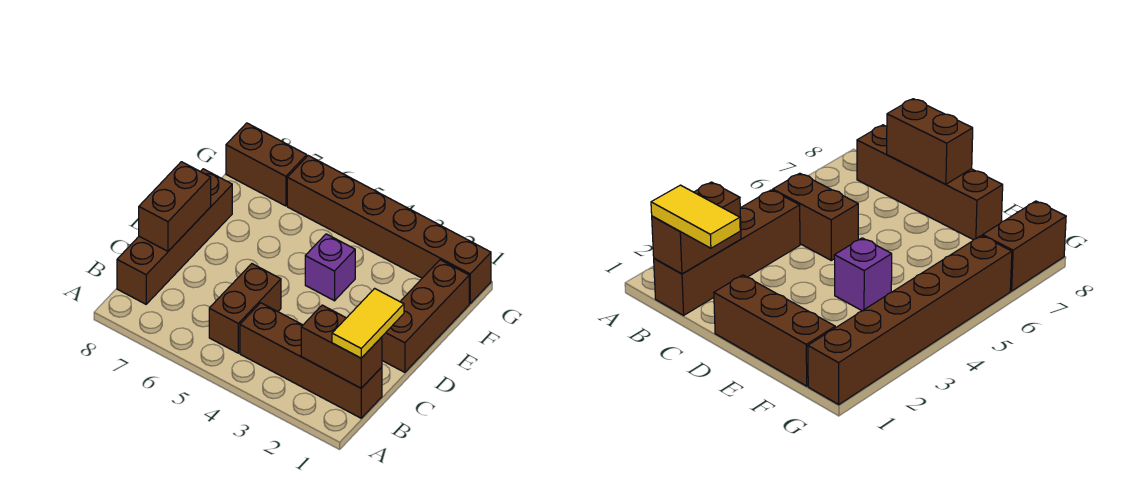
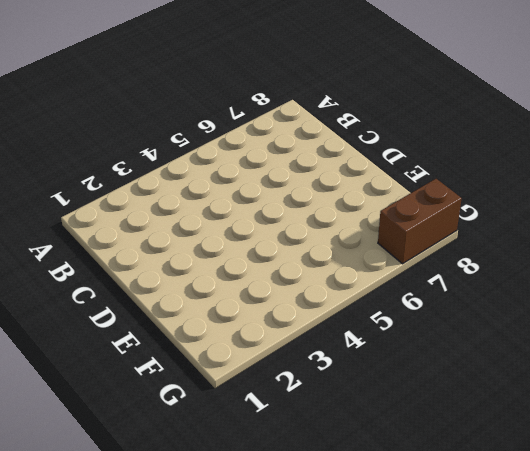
none -> brown brick B1:B4 level 1
none -> brown brick B5:C5 level 1

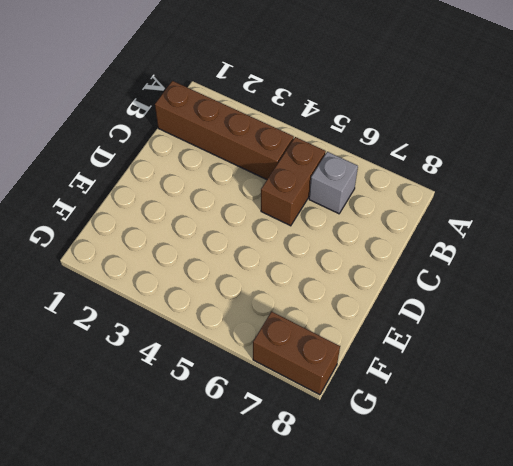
grey brick B6 level 1 -> none
none -> brown brick B8:E8 level 1
none -> brown brick D1:F1 level 1

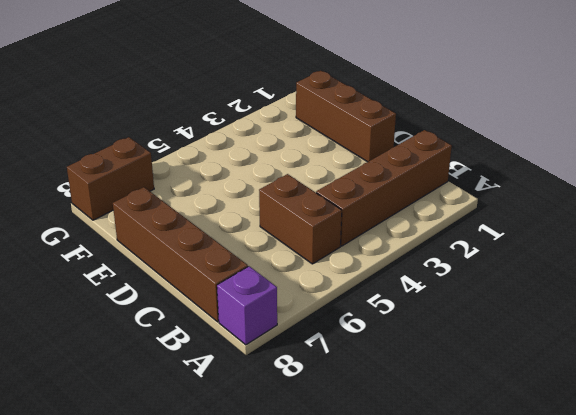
purple brick A8 level 1 -> purple brick E4 level 1
none -> brown brick G1:G6 level 1
none -> brown brick B1:B2 level 2

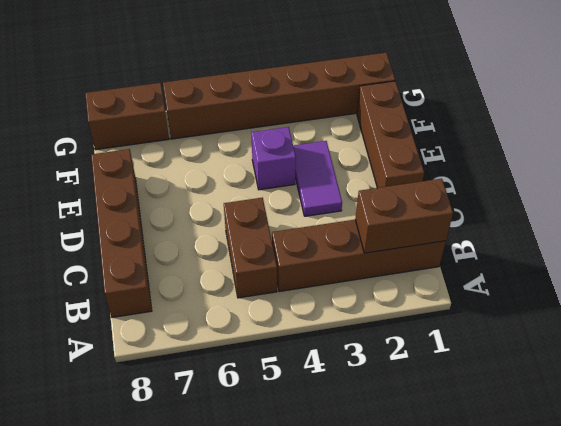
purple tile D3:E3 level 1 -> none
none -> brown brick C8:D8 level 2
none -> yellow tile B1:C1 level 3

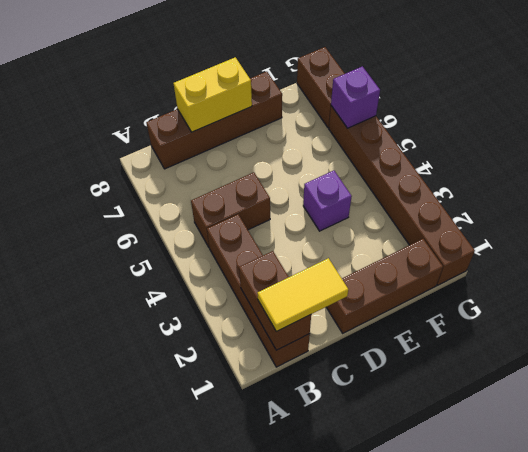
yellow brick C8:D8 level 2 -> brown brick C8:D8 level 2
purple brick G6 level 2 -> none

